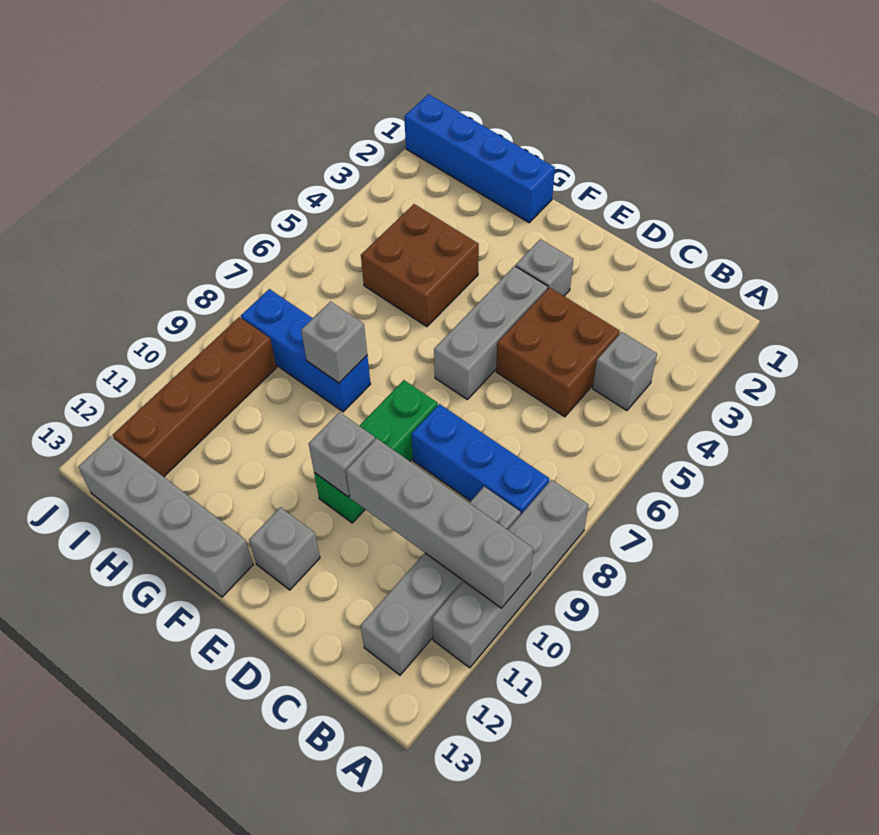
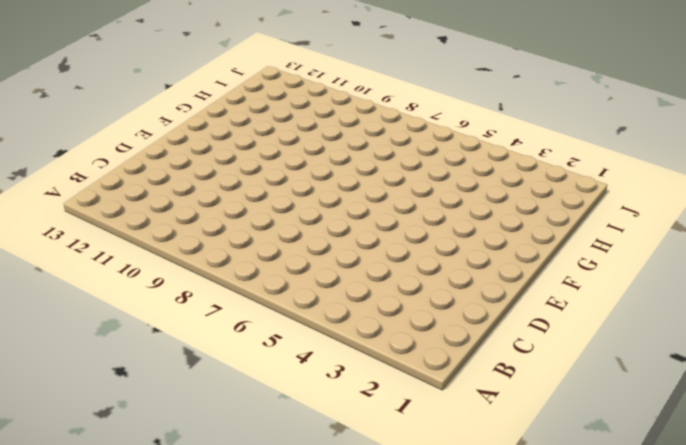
none -> grey brick A8:A11 level 1
none -> grey brick B4 level 1
none -> blue brick B8:D8 level 1

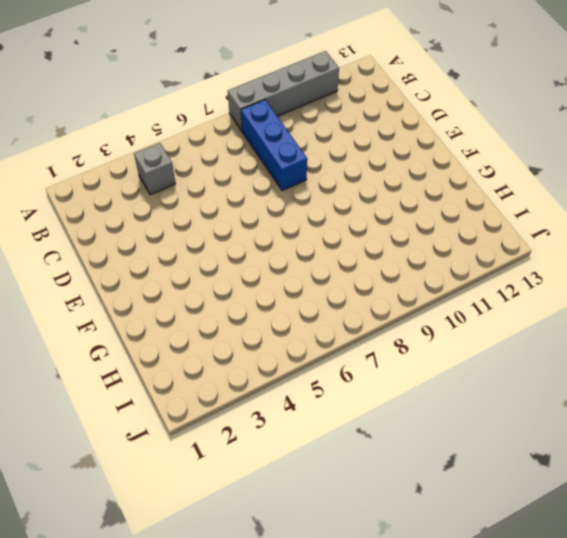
none -> grey brick B9:B12 level 1
none -> brown brick C4:D5 level 1
none -> grey brick E3 level 1

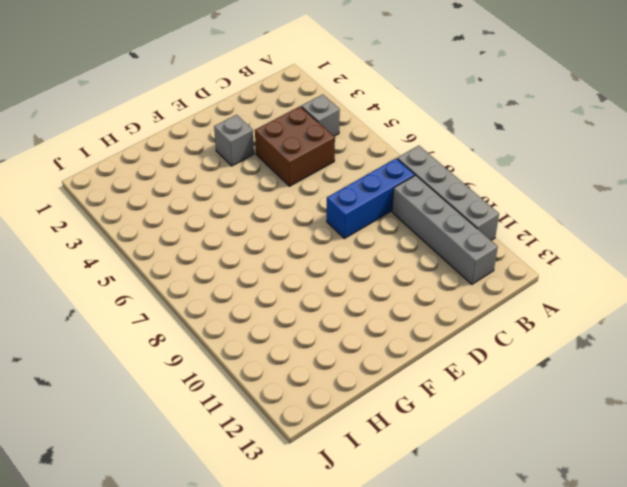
none -> grey brick E4:E6 level 1
none -> green brick E8:E10 level 1
none -> grey brick E12 level 1

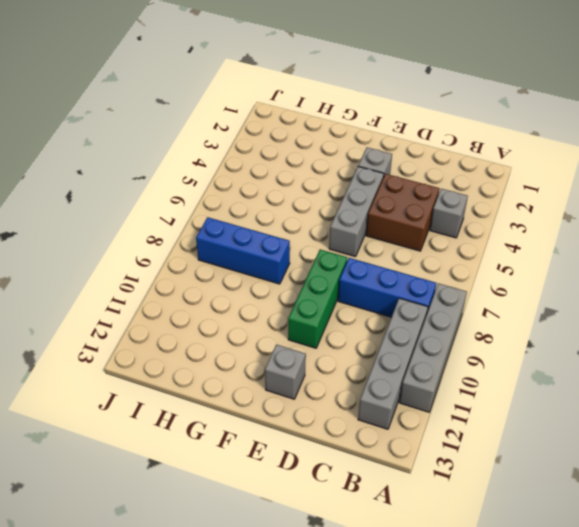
none -> grey brick F13:I13 level 1
none -> blue brick G1:J1 level 1
none -> brown brick G4:H5 level 1

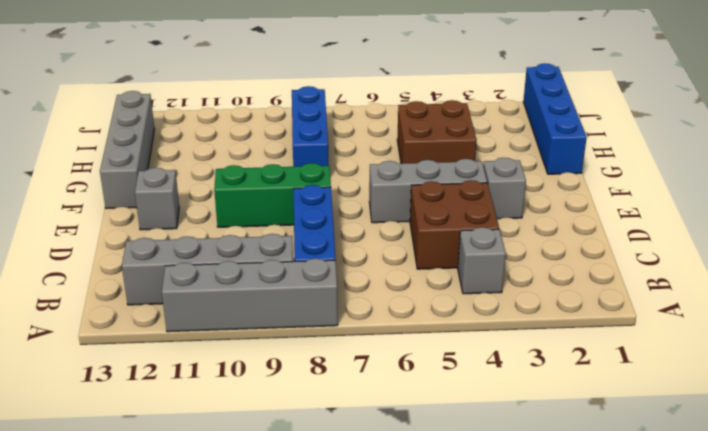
none -> brown brick I9:I12 level 1
none -> grey brick A10:D10 level 2
none -> grey brick E10 level 2

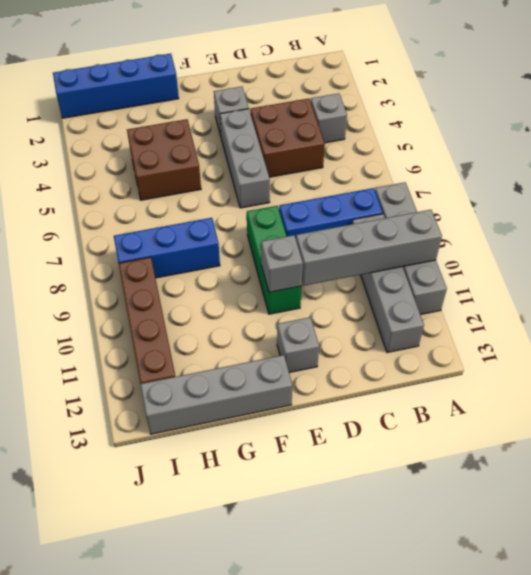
none -> grey brick G8 level 2

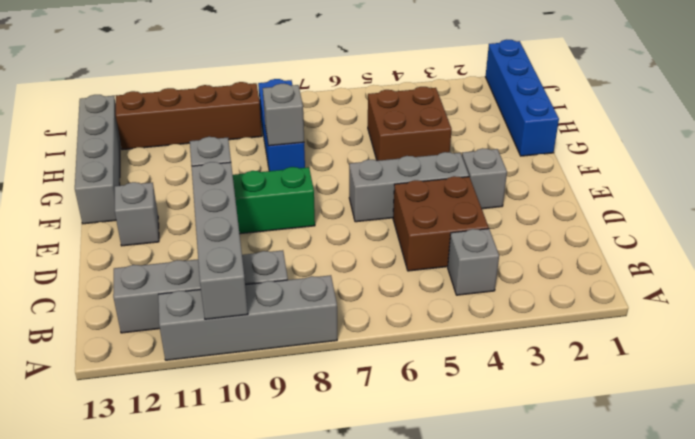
none -> blue brick B8:D8 level 1

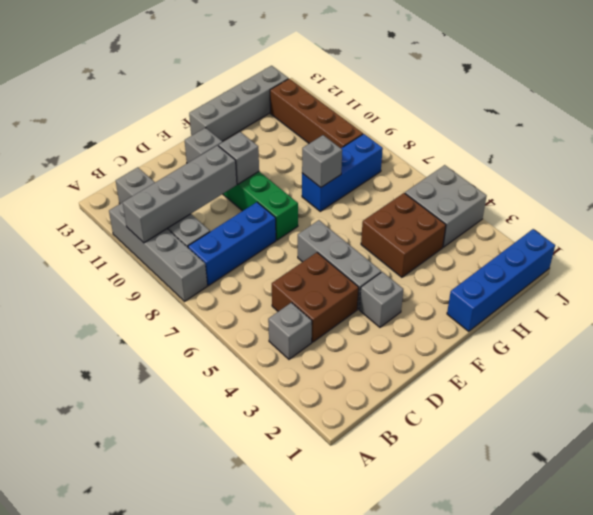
grey brick I4:J5 level 1 -> none

